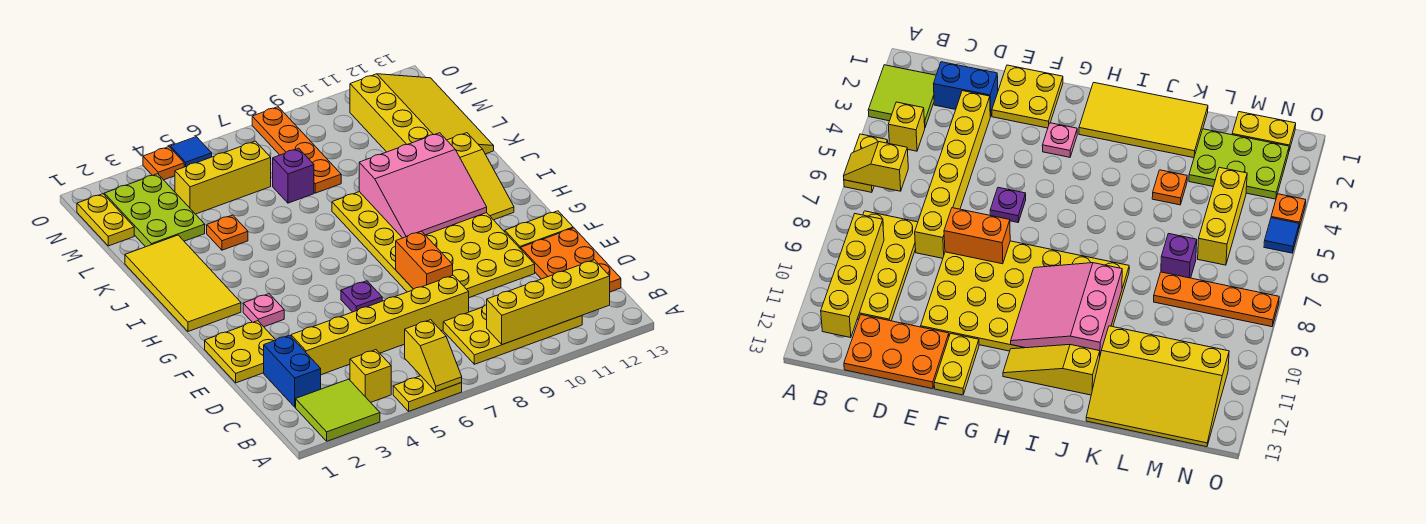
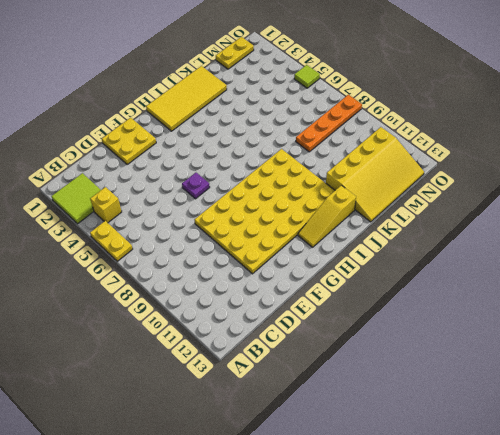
lime tile O5 level 1 -> blue tile O5 level 1
none -> yellow plate B8:C11 level 1
none -> blue brick C2:D2 level 1
none -> orange plate C12:E13 level 1

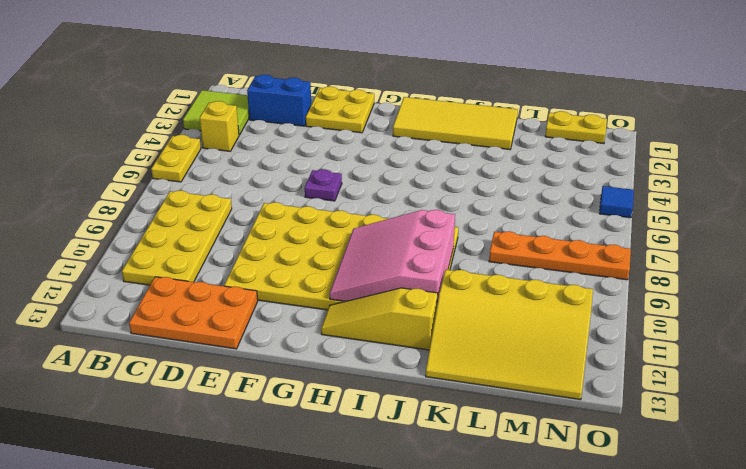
none -> yellow brick D3:D8 level 1
none -> yellow plate F12:F13 level 1
none -> pink plate G3 level 1

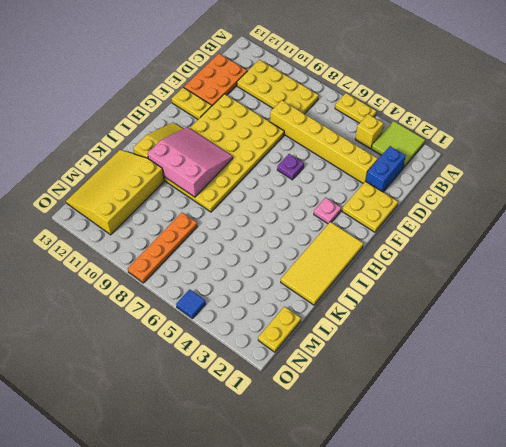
none -> orange plate K4 level 1
none -> lime plate L2:N3 level 1
none -> purple brick L7 level 1

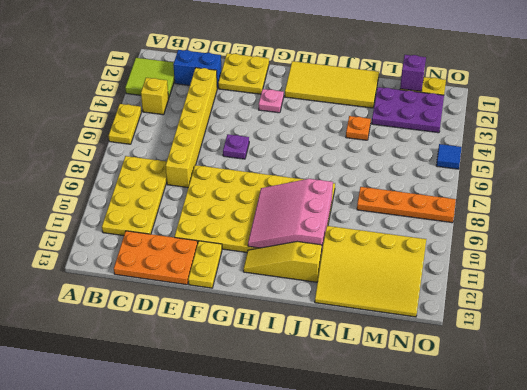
purple plate L2:N3 level 1 -> lime plate L2:N3 level 1
purple brick M1 level 2 -> purple brick L7 level 1
none -> yellow brick M4:M6 level 1
none -> orange plate O4 level 1
none -> yellow slope A6:B6 level 2 top B

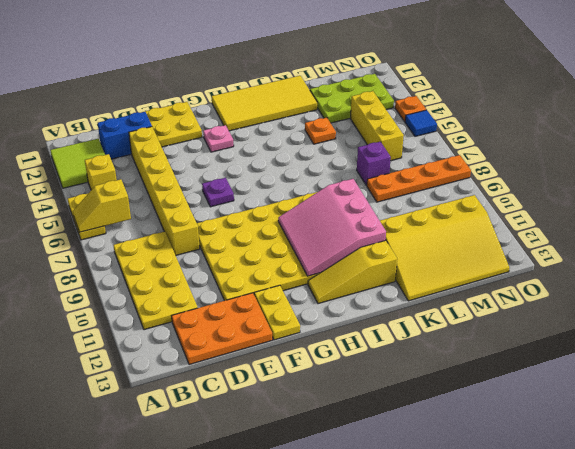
none -> yellow plate M1:N1 level 1
none -> yellow brick B9:B12 level 2
none -> orange brick E8:F8 level 2

